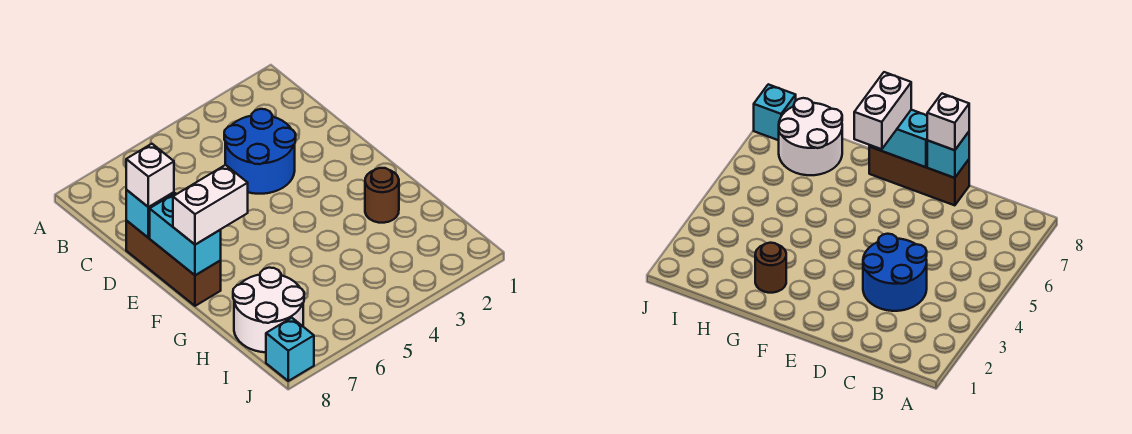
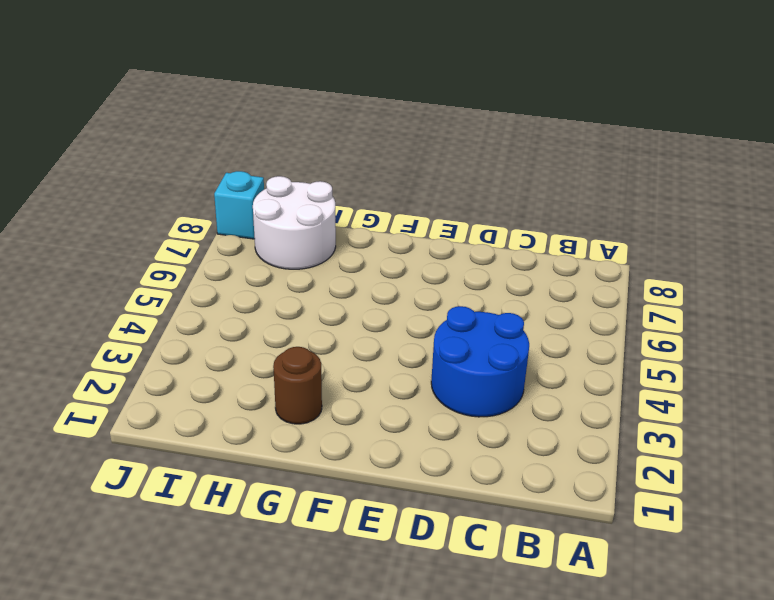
none -> brown brick D8:F8 level 1
none -> cyan brick D8 level 2

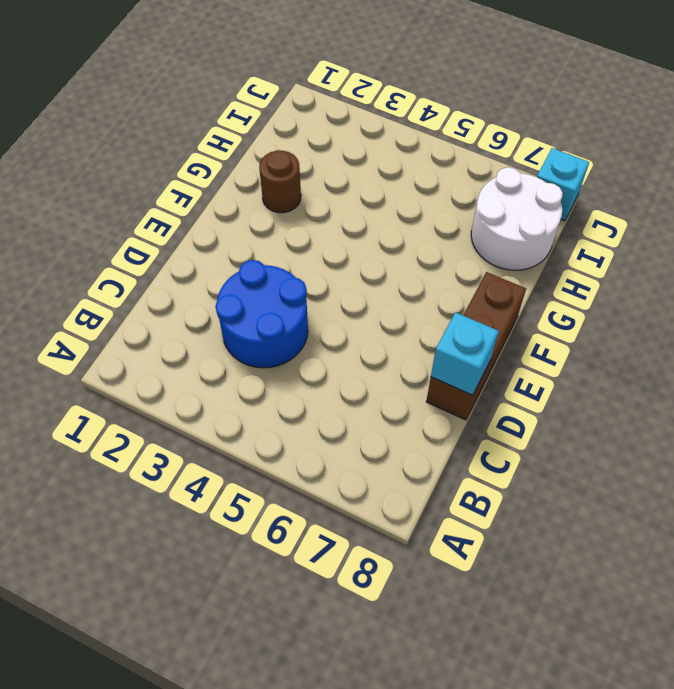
none -> cyan brick E8:F8 level 2
none -> white brick D8 level 3

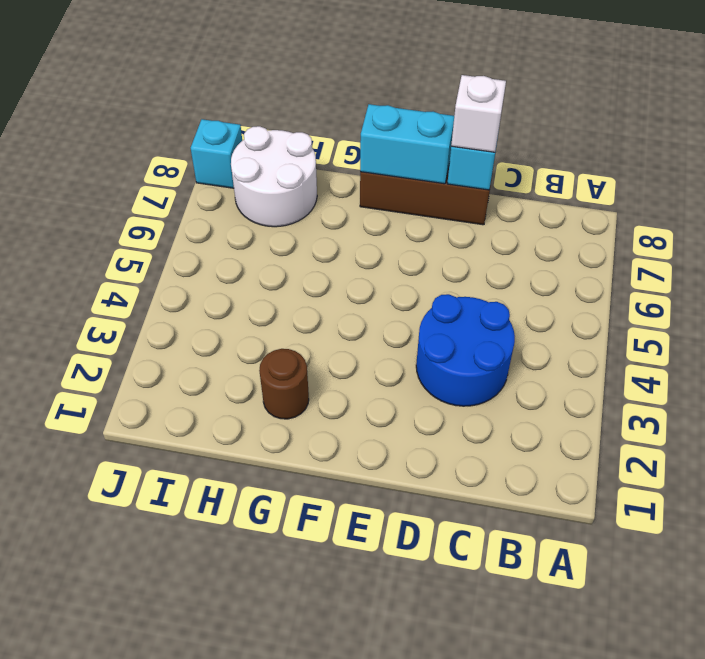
none -> white brick F7:F8 level 3

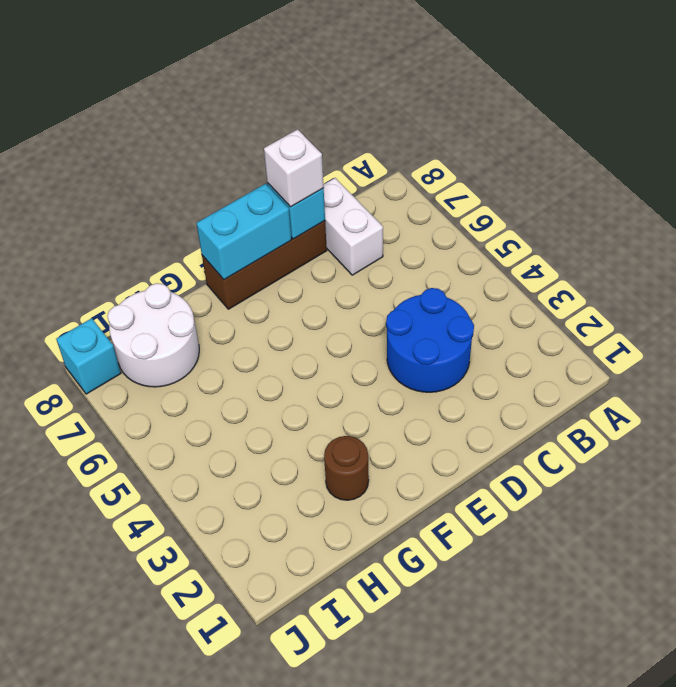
white brick C7:C8 level 1 -> white brick F7:F8 level 3

